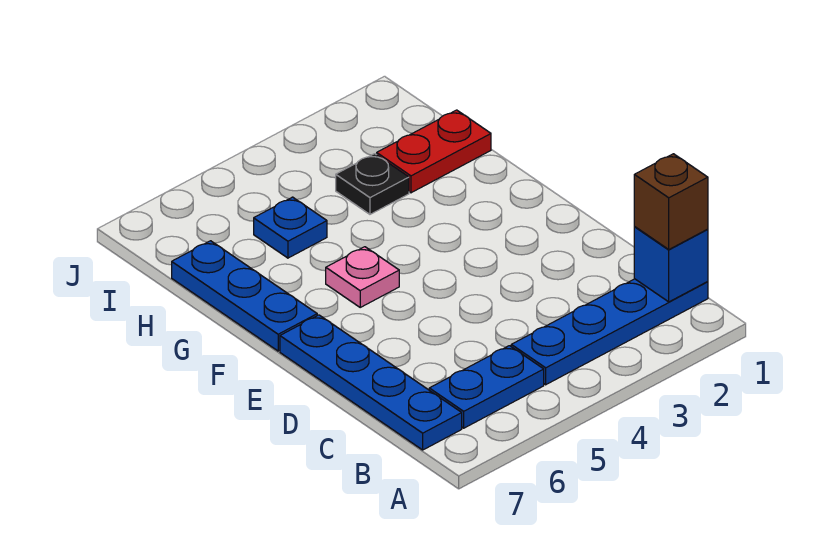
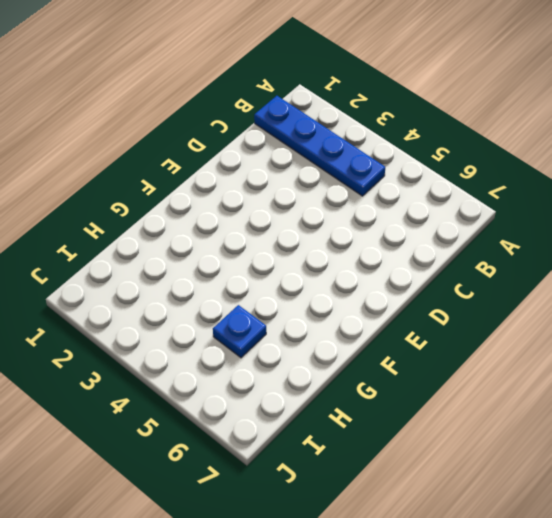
none -> blue plate B5:B6 level 1
none -> blue plate B7:E7 level 1

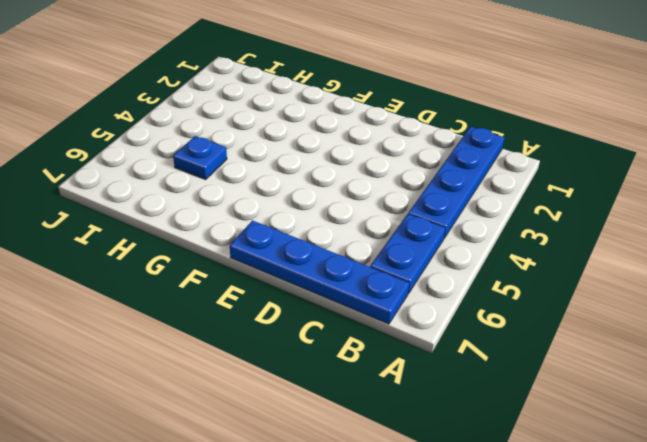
none -> pink plate F5 level 1
none -> blue plate F7:H7 level 1

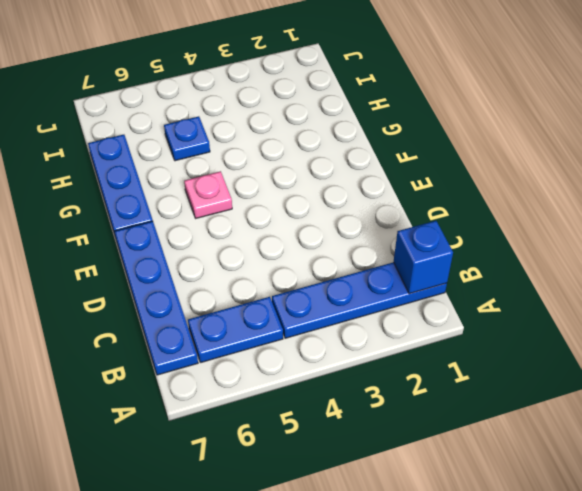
none -> red plate H1:H2 level 1
none -> black plate H3 level 1

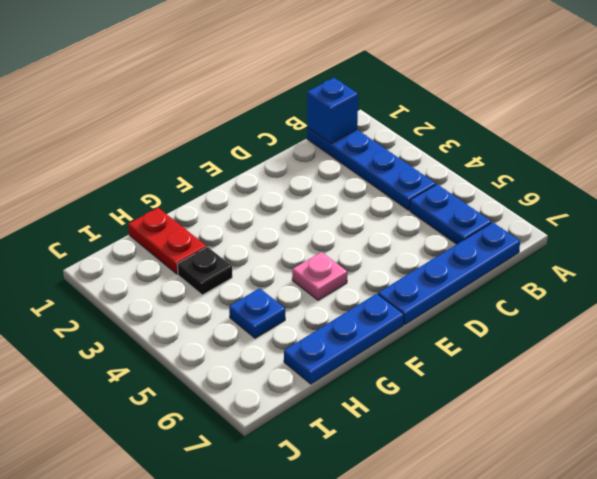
none -> brown brick B1 level 3

